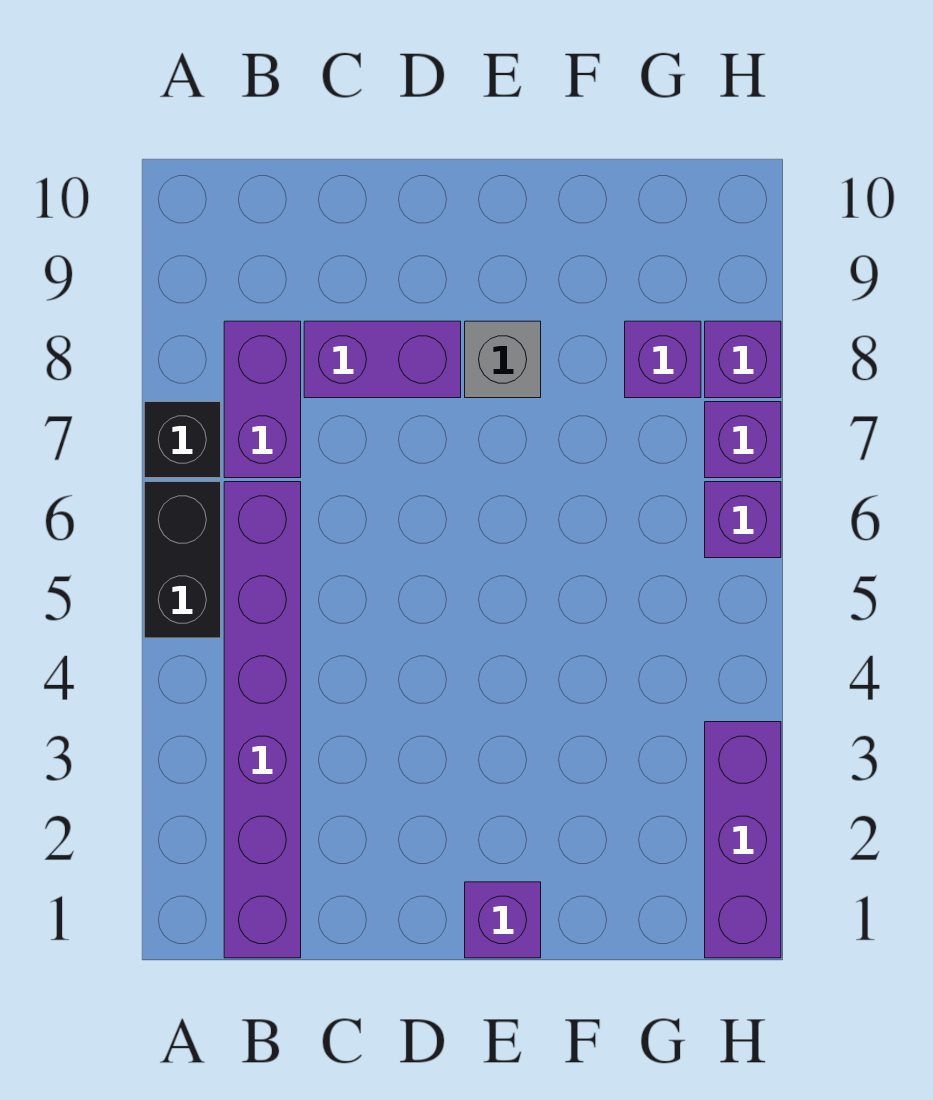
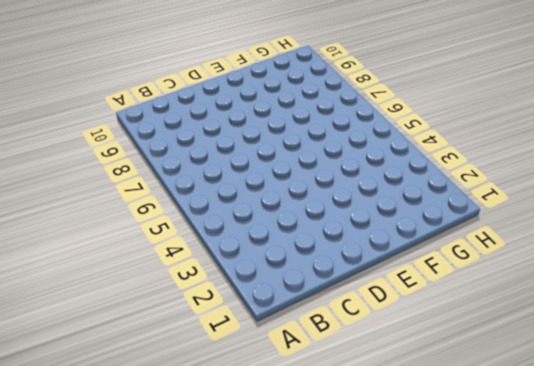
none -> black brick A5:A6 level 1
none -> black brick A7 level 1
none -> purple brick B1:B6 level 1

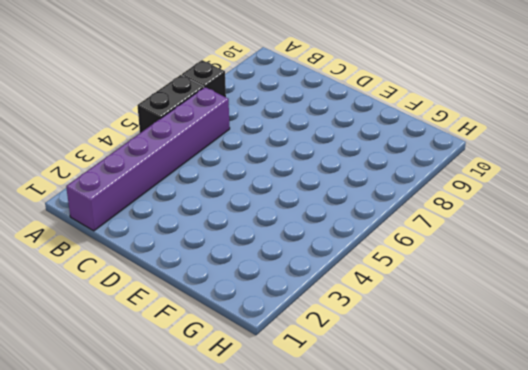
none -> purple brick B7:B8 level 1
none -> purple brick C8:D8 level 1
none -> purple brick E1 level 1

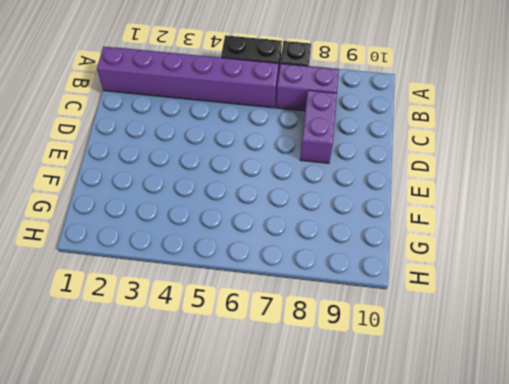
none -> purple brick E1 level 1
none -> grey brick E8 level 1
none -> purple brick G8 level 1

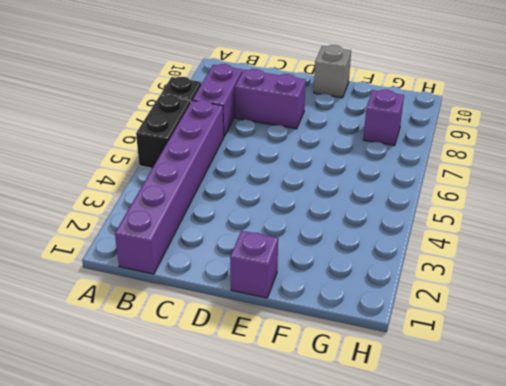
grey brick E10 level 1 -> grey brick E8 level 1
none -> purple brick H1:H3 level 1
none -> purple brick H6 level 1
none -> purple brick H7 level 1

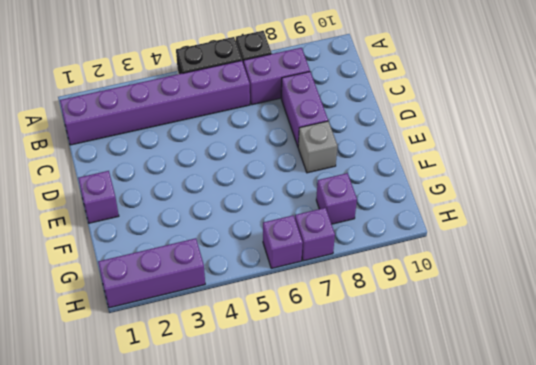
none -> purple brick H8 level 1

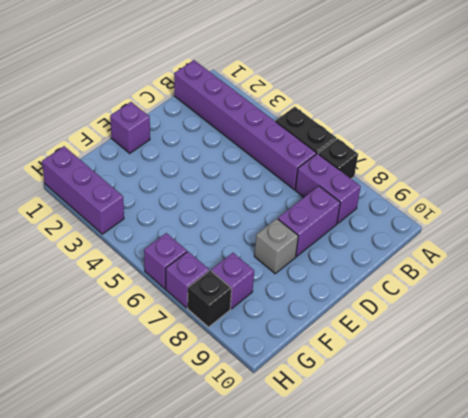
black brick H8 level 1 -> purple brick H8 level 1

